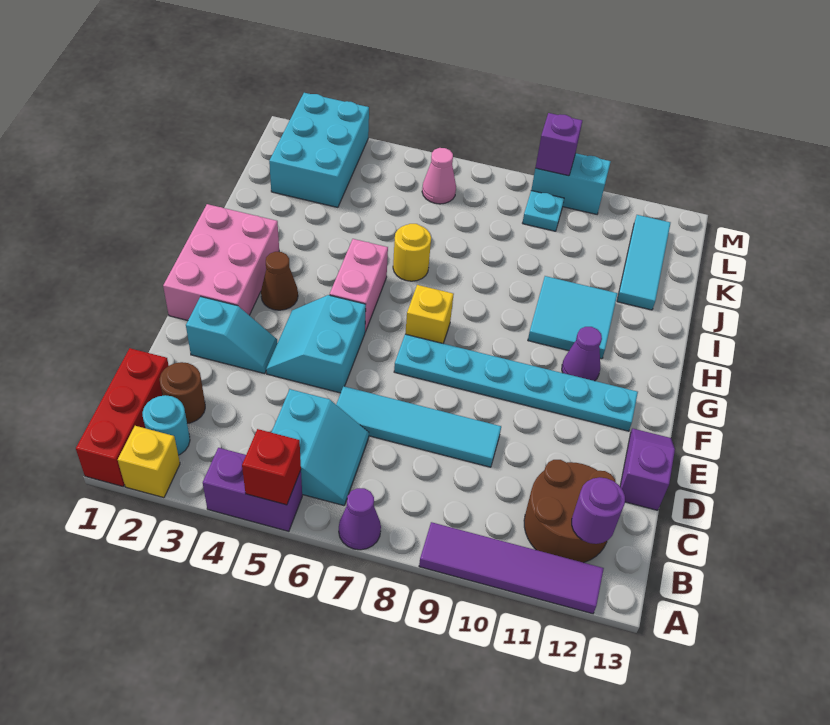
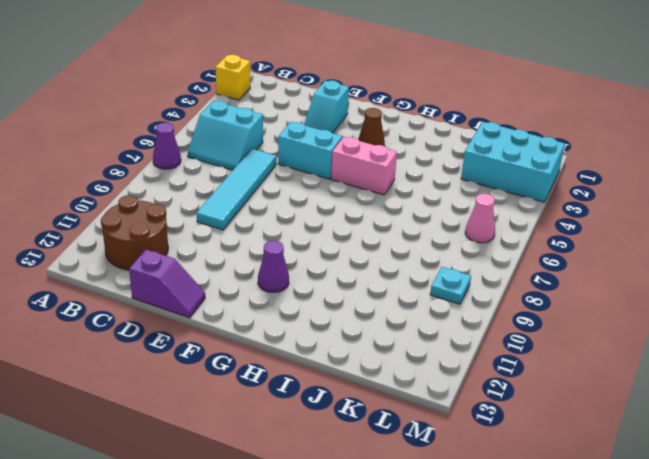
none -> red brick A1:C1 level 1
none -> purple brick A4:A5 level 1
none -> purple tile A9:A12 level 1

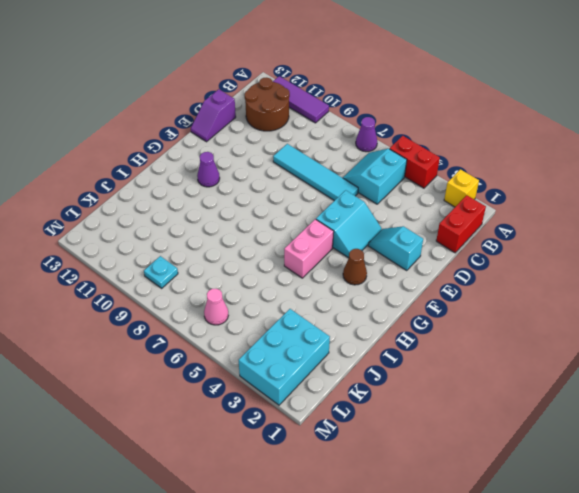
red brick A4:A5 level 1 -> purple brick A4:A5 level 1
purple tile A10:A12 level 1 -> purple tile A9:A12 level 1
red brick B1:C1 level 1 -> red brick A1:C1 level 1
none -> cyan round brick B2 level 1
none -> brown round brick C2 level 1
none -> pink brick F1:H2 level 1

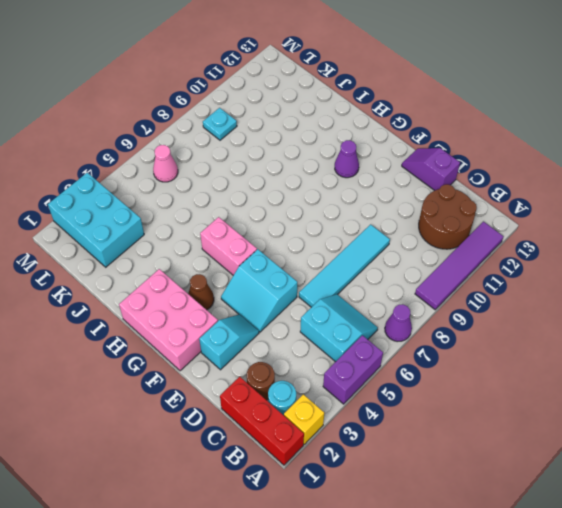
none -> cyan plate F7:F12 level 1
none -> yellow brick G7 level 1
none -> cyan tile H10:I11 level 1

